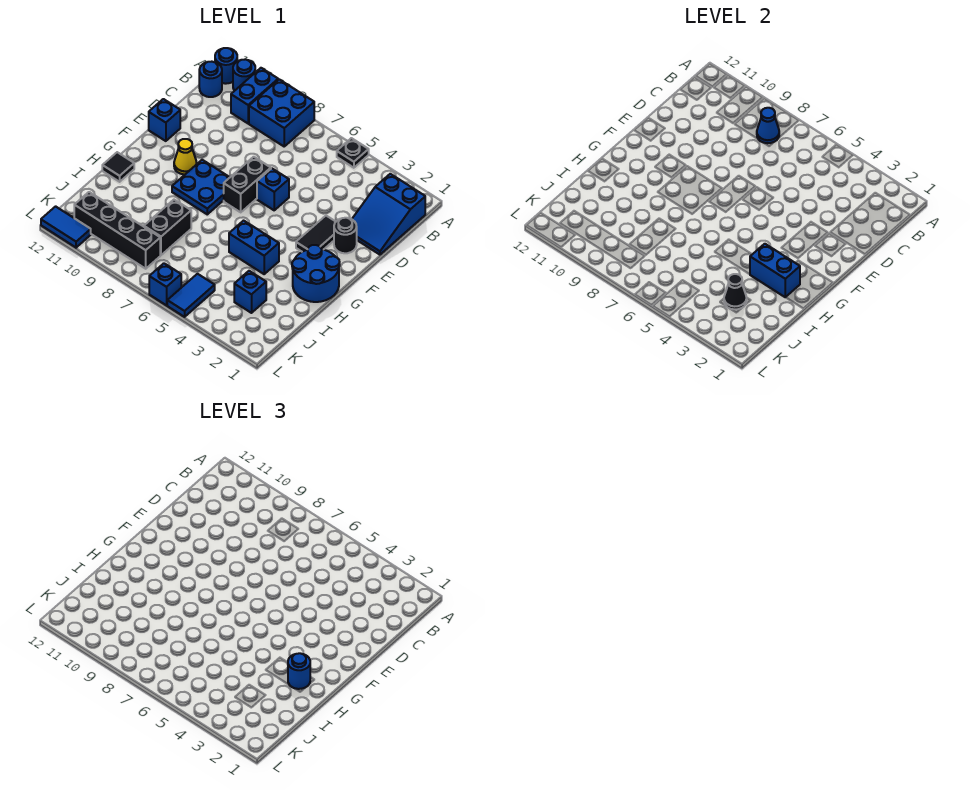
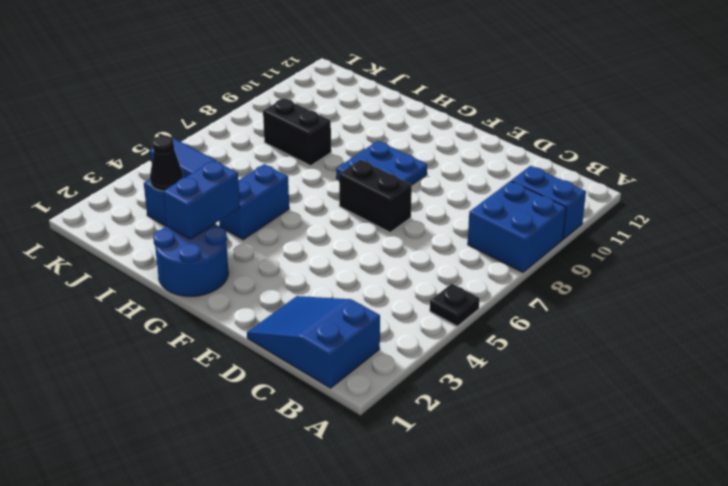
none -> blue round brick A11 level 1
none -> blue round brick A12 level 1
none -> blue round brick B12 level 1

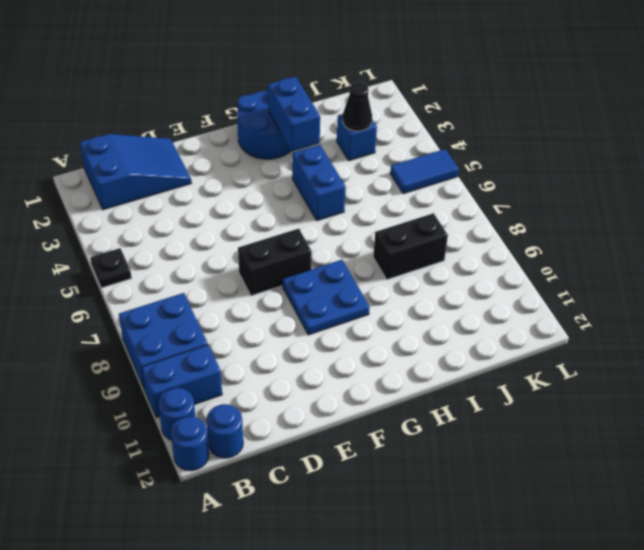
none -> black round brick E2 level 1
none -> black tile E3:F3 level 1
none -> blue brick E6 level 1

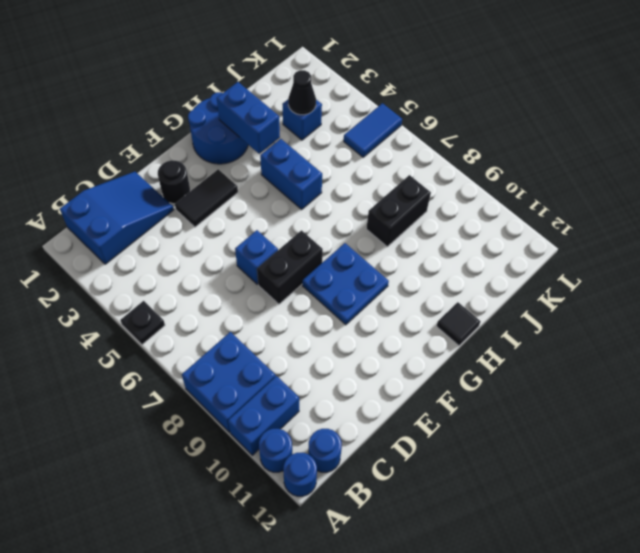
none -> blue brick E12 level 1
none -> yellow cone F10 level 1
none -> black brick K8:K11 level 1

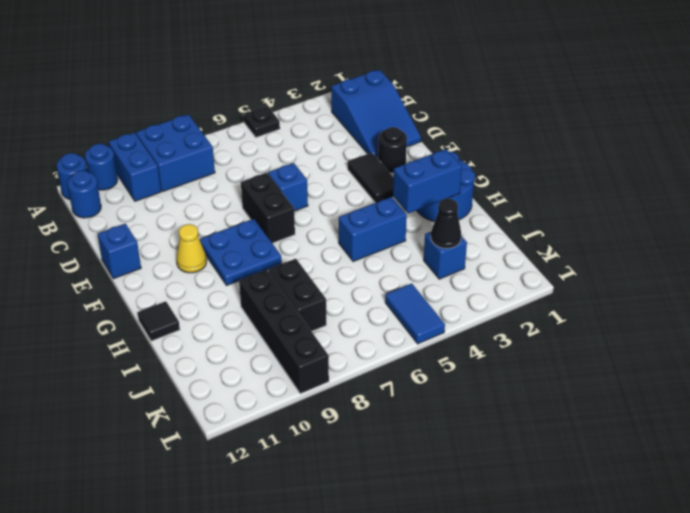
black brick I9:L9 level 1 -> black brick K8:K11 level 1
none -> blue brick L6 level 1
none -> blue tile L11:L12 level 1
none -> blue cone B8 level 2

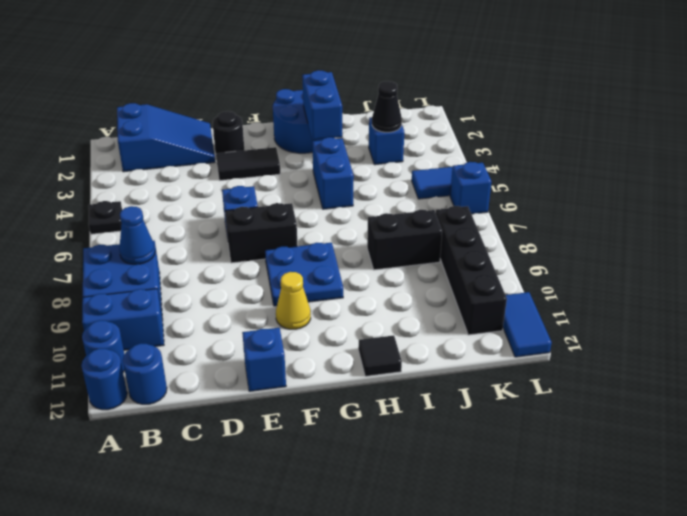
none -> blue round brick H2 level 3

